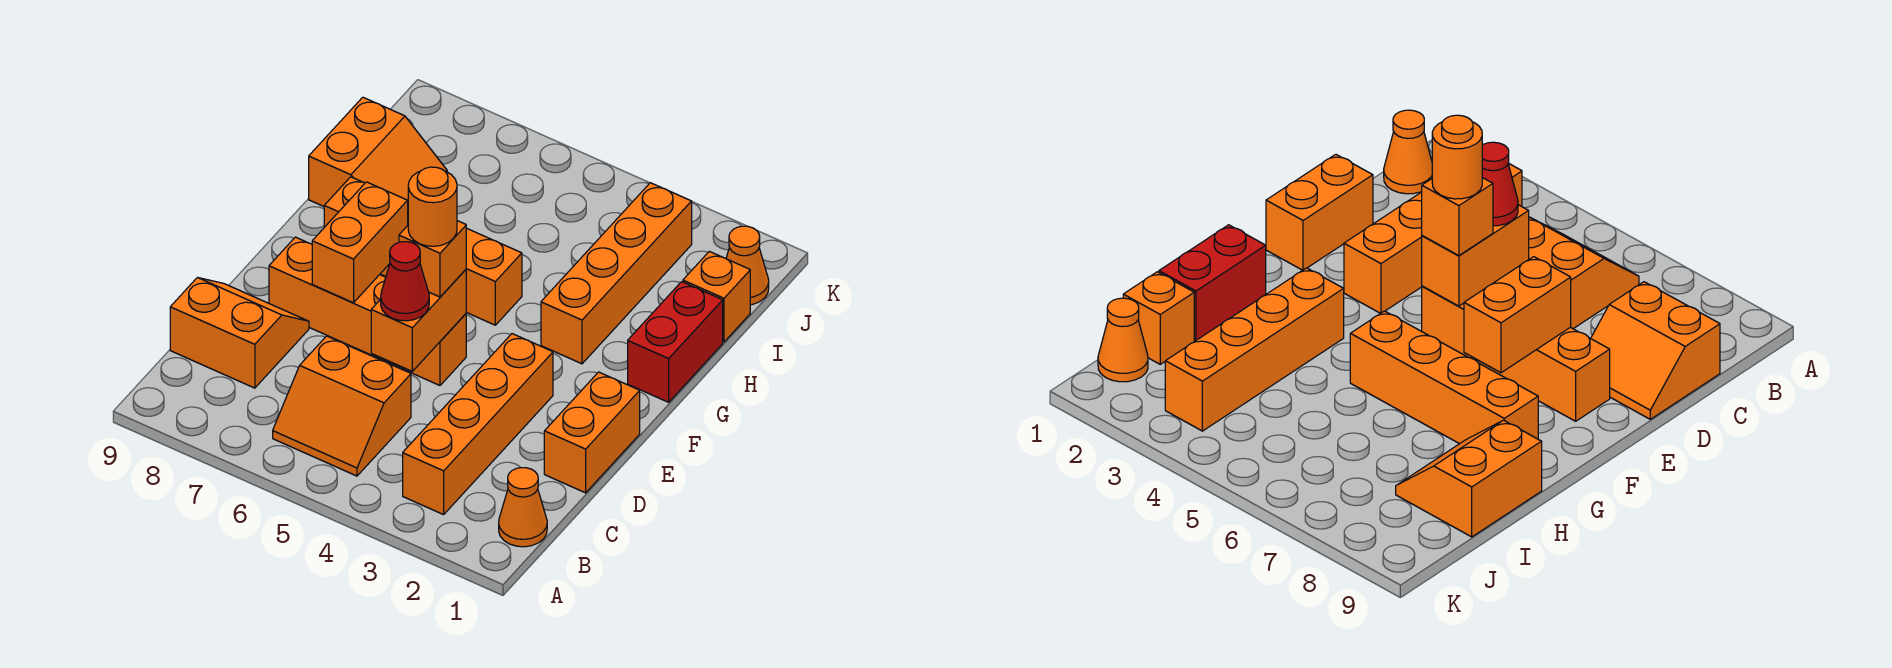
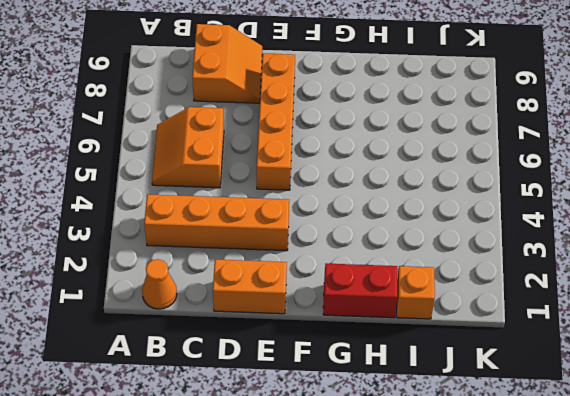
none -> orange brick G3:J3 level 1
none -> orange brick G5:G8 level 1
none -> orange slope H8:I9 level 1 top 9

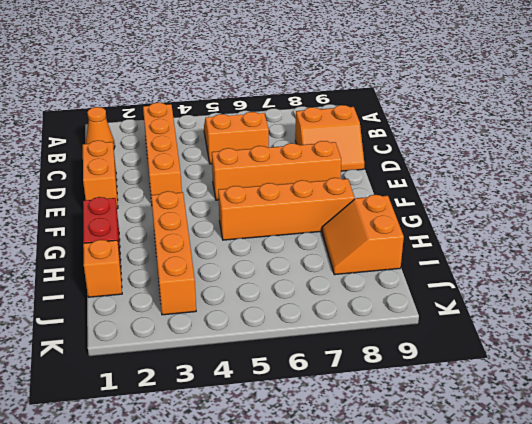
none -> orange cone J1 level 1
none -> orange brick D5:E5 level 2
none -> orange brick E7:F7 level 2

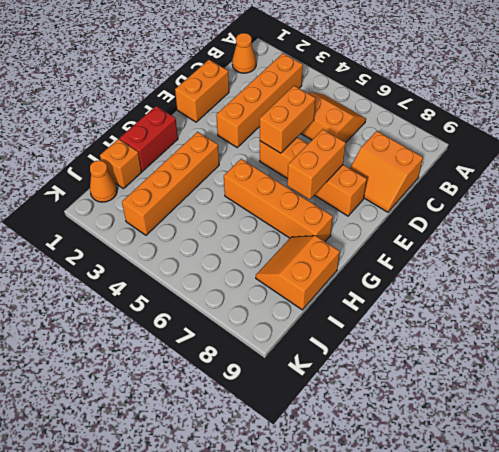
none -> red cone D5 level 3
none -> orange brick E5 level 3
none -> orange round brick E5 level 4

